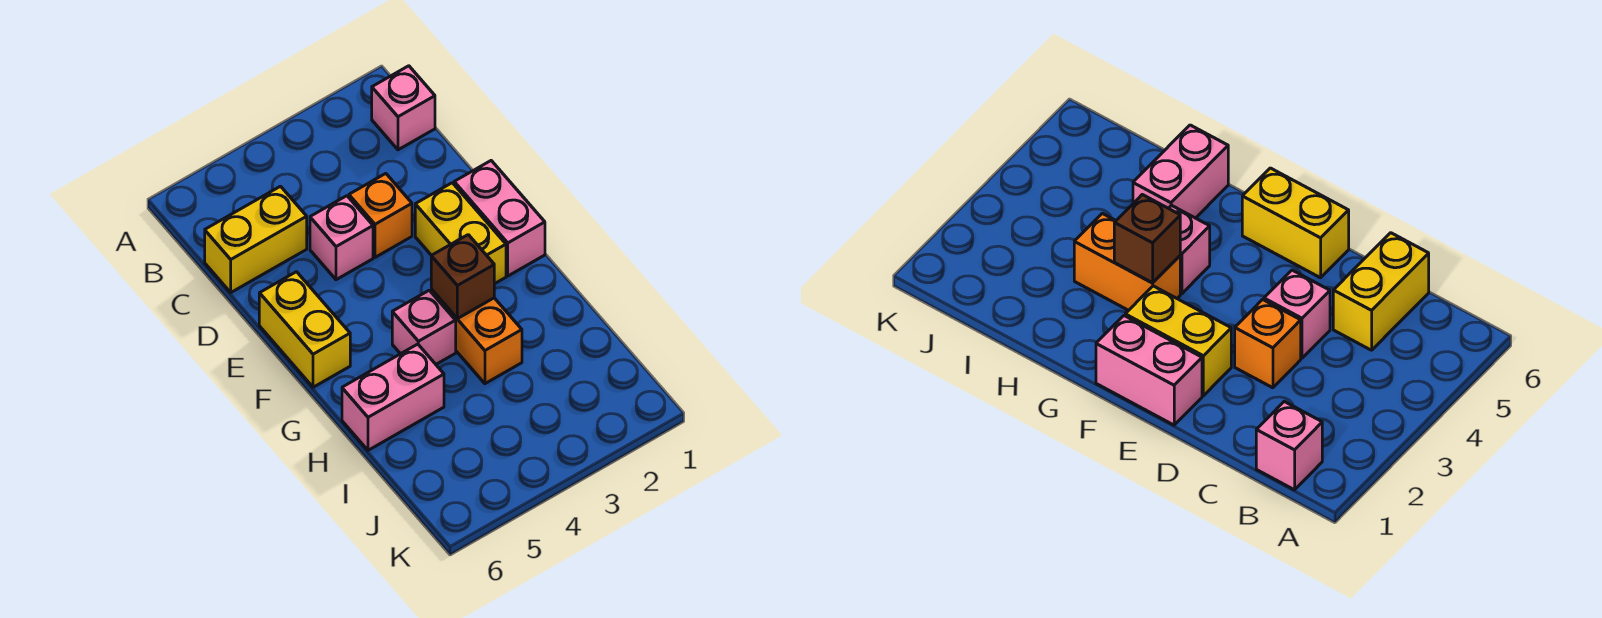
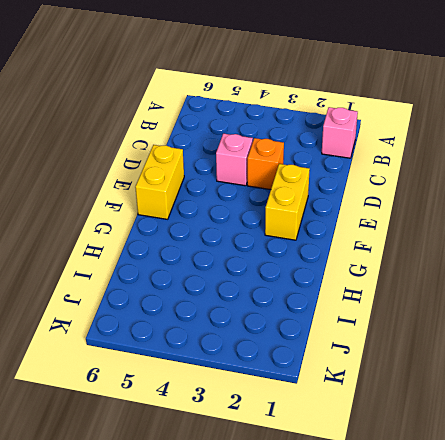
none -> yellow brick C5:C6 level 1
none -> pink brick E1:F1 level 1

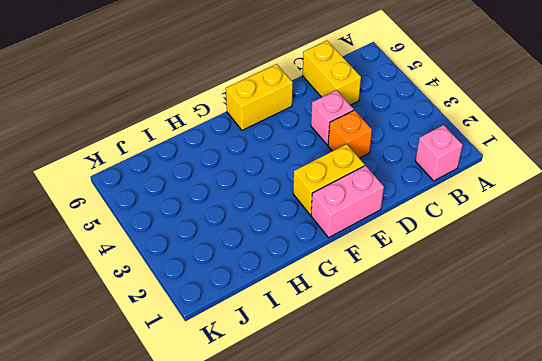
none -> orange brick G3:H3 level 1
none -> pink brick G4 level 1

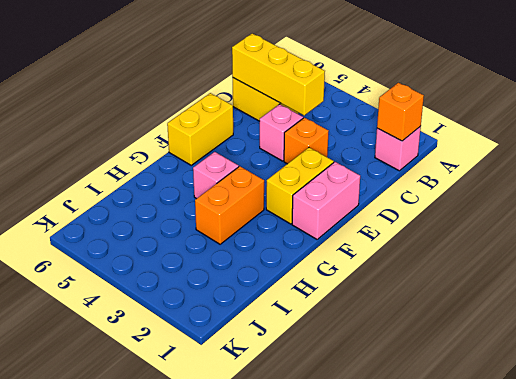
orange brick B1 level 2 -> none
yellow brick C4:C6 level 2 -> none
none -> pink brick H5:H6 level 1
none -> brown brick G3 level 2

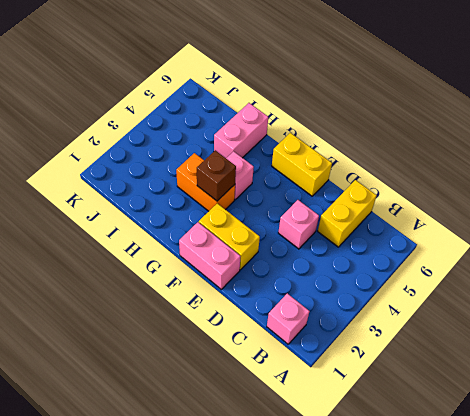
none -> orange brick D3 level 1

